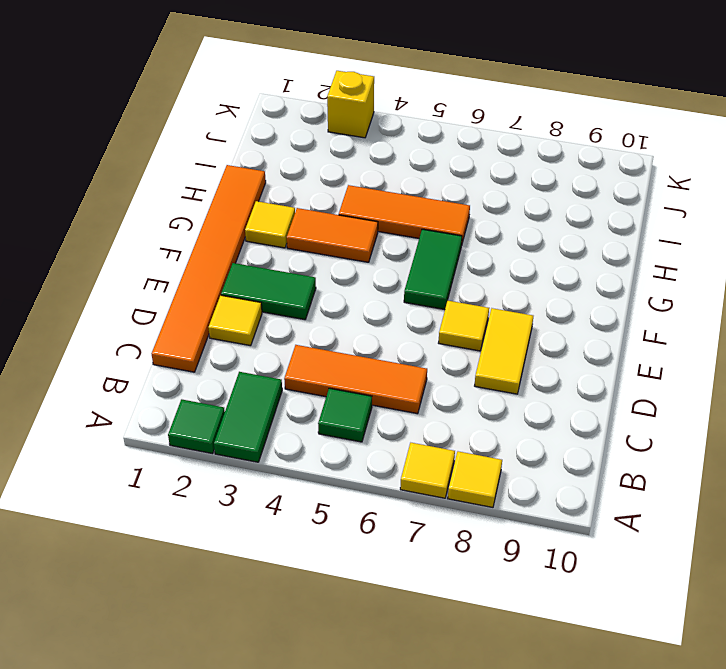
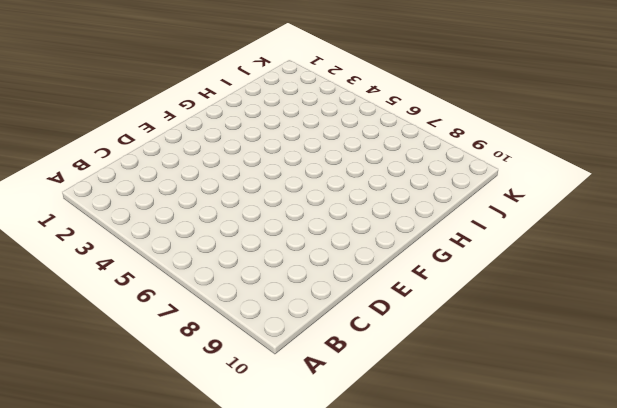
none -> green tile A2 level 1
none -> green tile A3:B3 level 1
none -> yellow tile A7 level 1

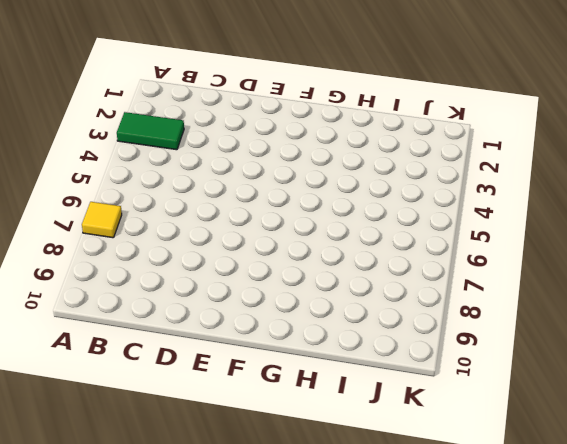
none -> green tile A2 level 1
none -> yellow tile A8 level 1
none -> green tile B5 level 1

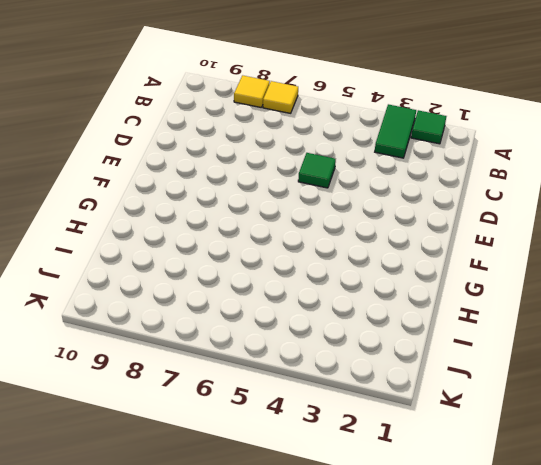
green tile D5 level 1 -> green tile B5 level 1
none -> orange tile C1:H1 level 1
none -> orange tile C4:C6 level 1
none -> yellow tile D2 level 1

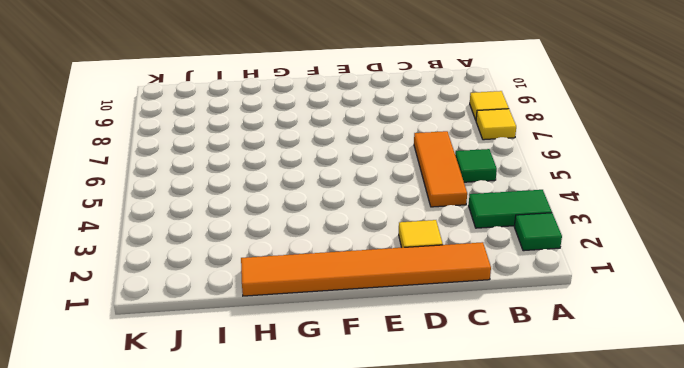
none -> yellow tile D8:E8 level 1
none -> green tile E2:E3 level 1
none -> yellow tile E7 level 1

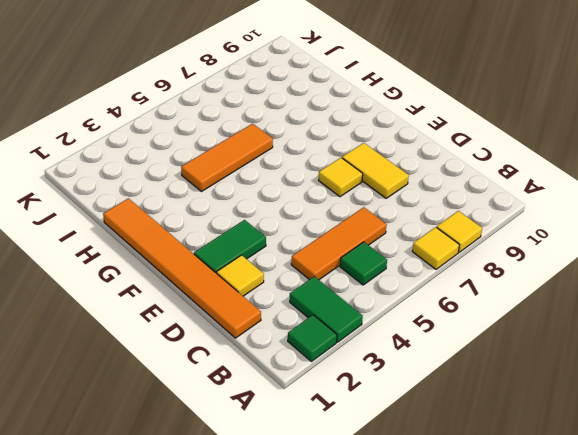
none -> green tile F6:G6 level 1
none -> yellow tile G2 level 1
none -> orange tile G3:G4 level 1

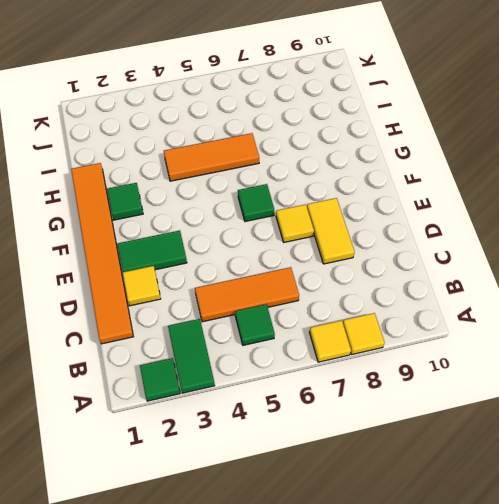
green tile F6 level 1 -> green tile F6:G6 level 1
green tile G2 level 1 -> yellow tile G2 level 1
none -> orange tile G3:G4 level 1
none -> yellow brick K3 level 1

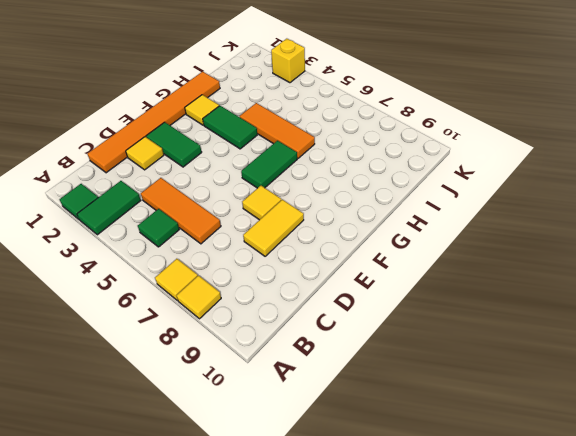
green tile G3:G4 level 1 -> orange tile G3:G4 level 1

